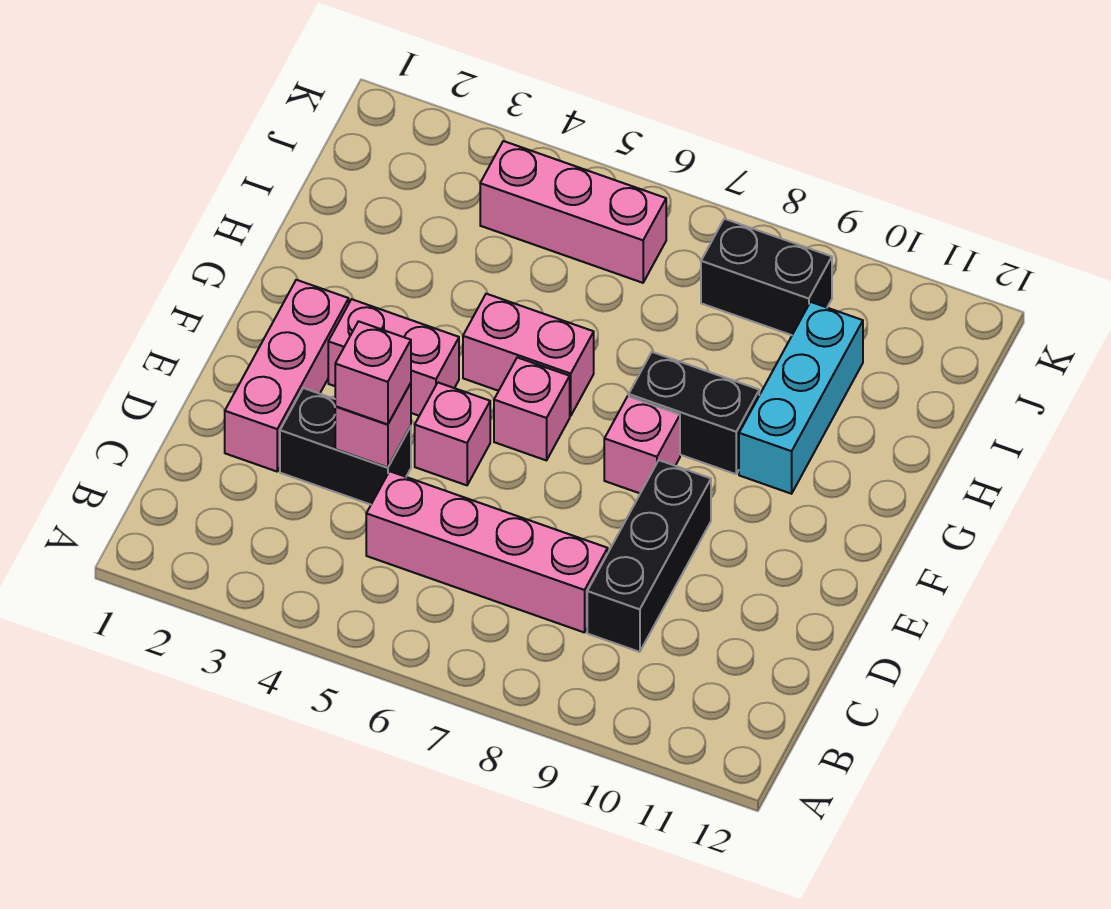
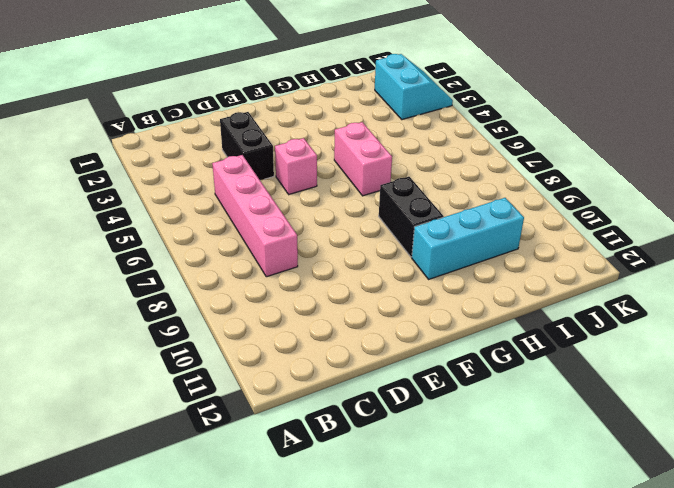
cyan slope J2:K3 level 1 top J -> none
none -> black brick C9:E9 level 1
none -> pink brick D2:F2 level 1
none -> pink brick F3:F4 level 1

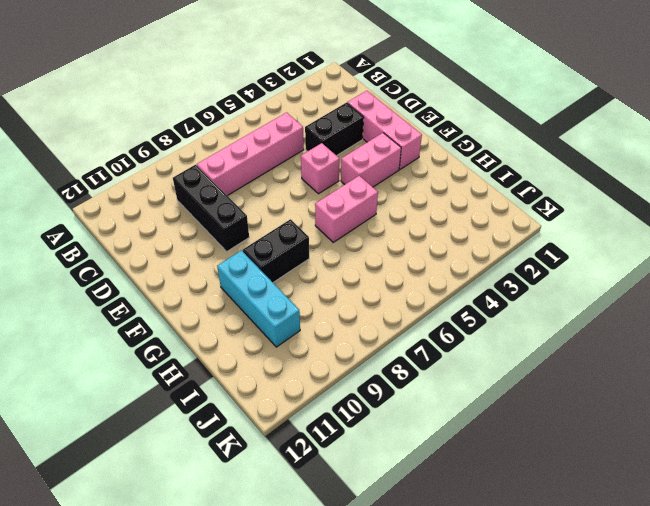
none -> pink brick F6 level 1
none -> pink brick F8 level 1
none -> pink brick J4:J6 level 1

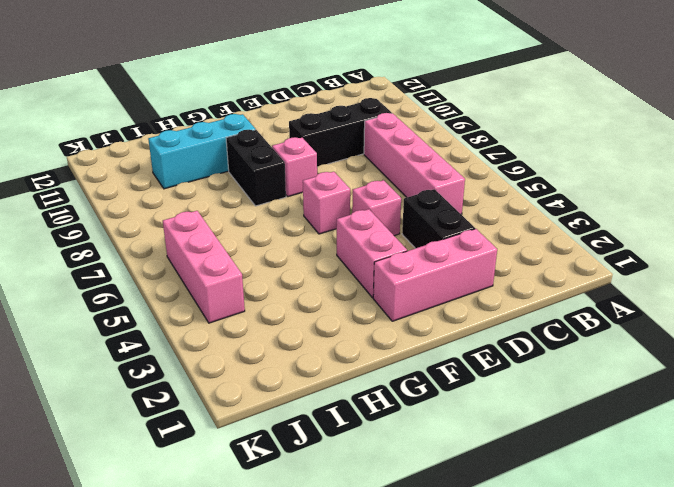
none -> pink brick G5:G6 level 1
none -> black brick J8:J9 level 1
none -> pink brick D4 level 2

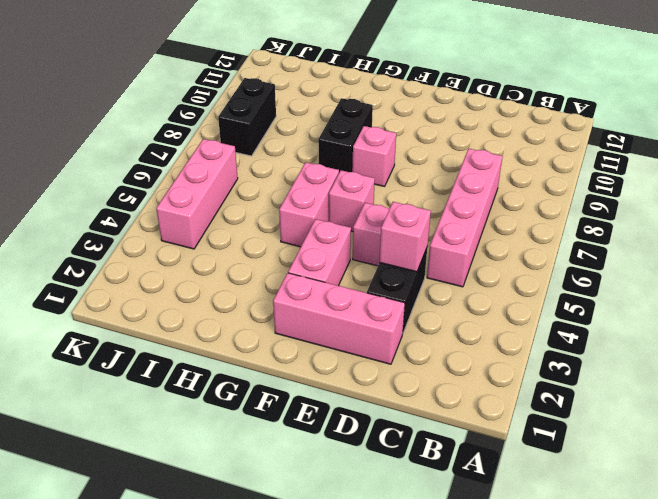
none -> black brick C9:E9 level 1
none -> cyan brick G10:I10 level 1
none -> pink brick D4 level 3

